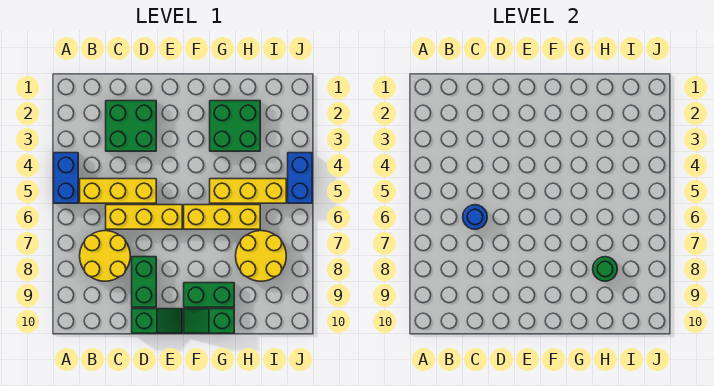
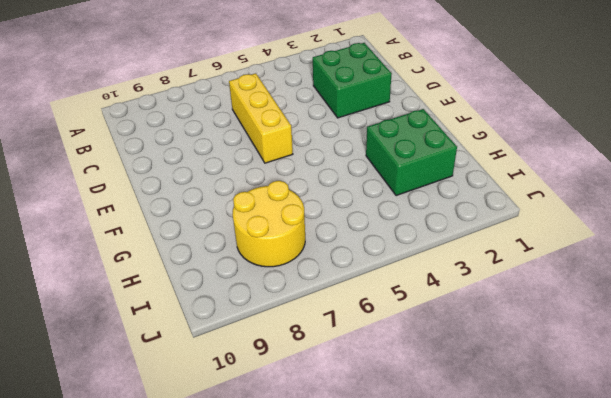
none -> blue brick A4:A5 level 1
none -> yellow brick B5:D5 level 1
none -> yellow round brick B7:C8 level 1

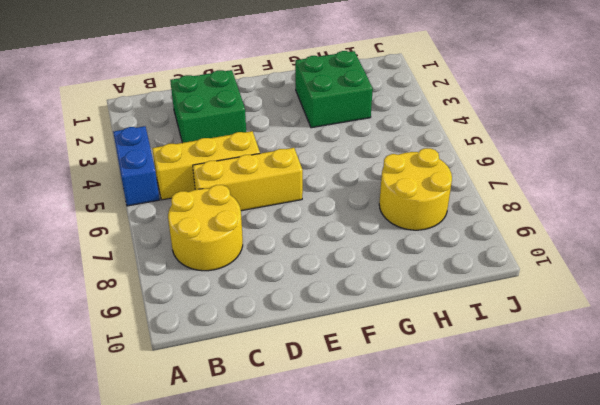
none -> green brick D8:D9 level 1
none -> green slope D10:E10 level 1 top D
none -> yellow brick F6:H6 level 1

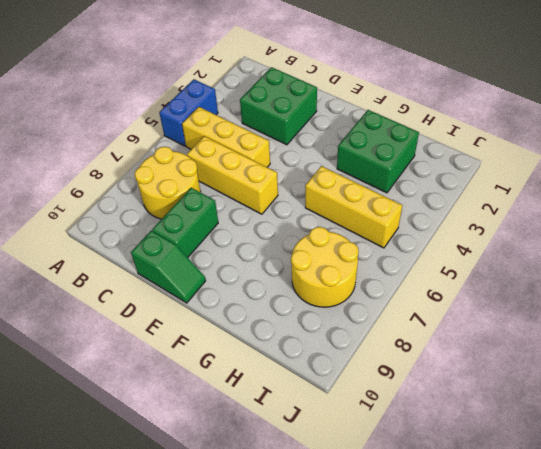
none -> yellow brick F6:H6 level 1
none -> green brick F9:G9 level 1
none -> green slope F10:G10 level 1 top G

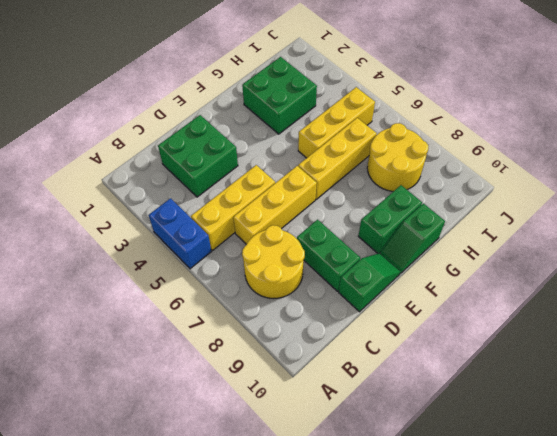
none -> blue brick J4:J5 level 1
none -> blue round brick C6 level 2
none -> green round brick H8 level 2

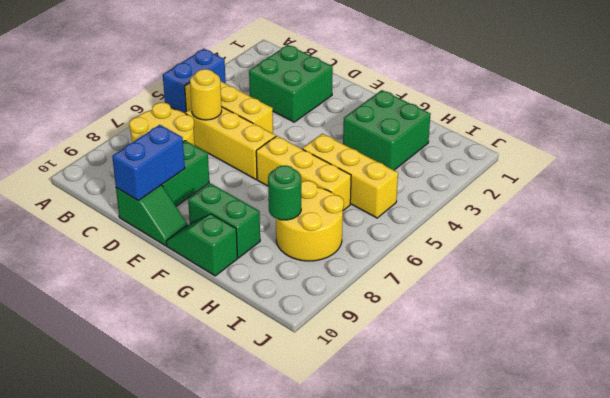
yellow round brick C6 level 2 -> blue round brick C6 level 2
blue brick D9:D10 level 2 -> blue brick J4:J5 level 1

